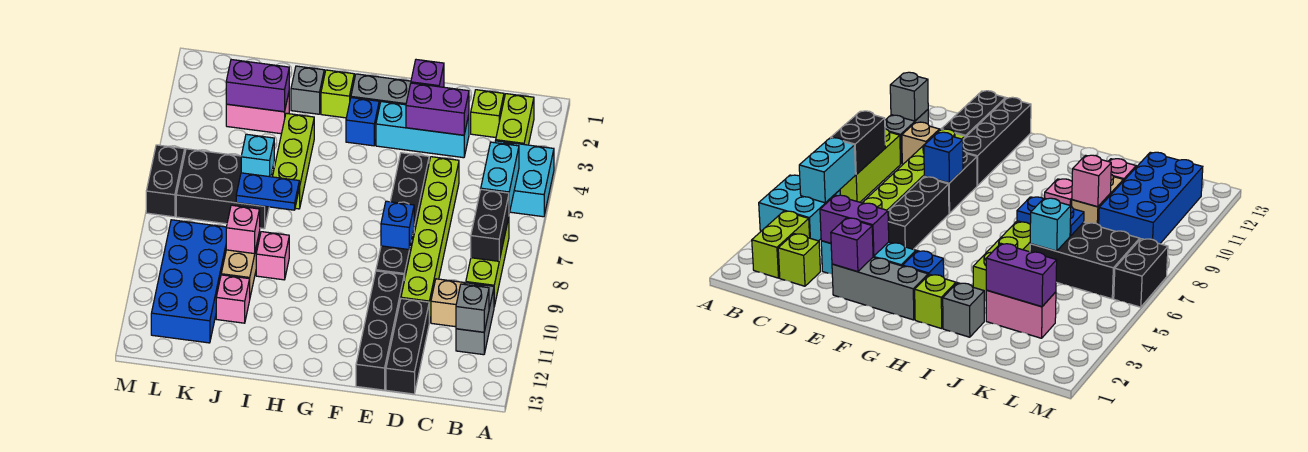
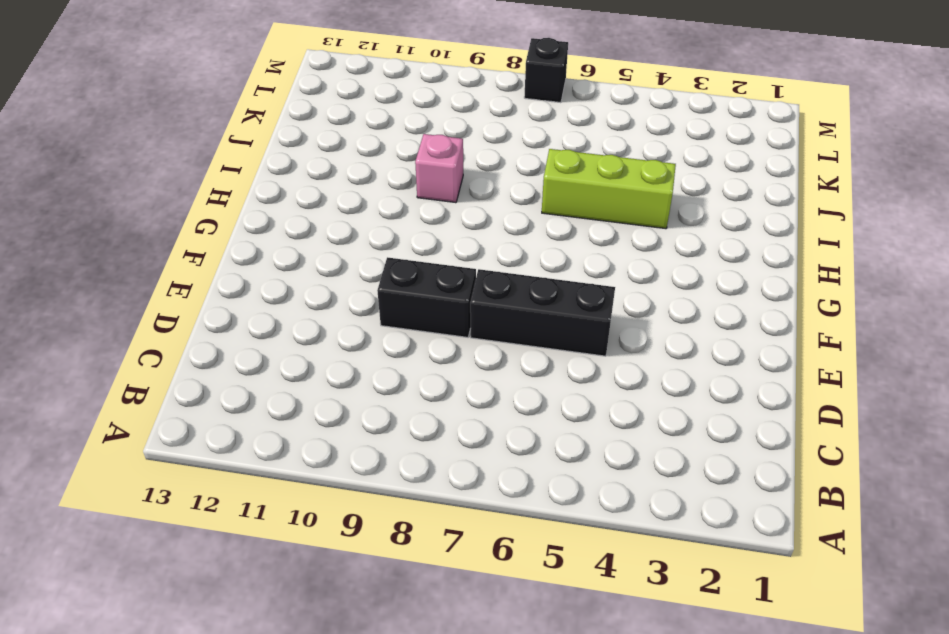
black brick M7 level 1 -> black brick M6:M7 level 1
none -> cyan brick A4:B5 level 1
none -> lime brick B2:B3 level 1
none -> lime brick B7:B9 level 1
none -> grey brick B10:B11 level 1

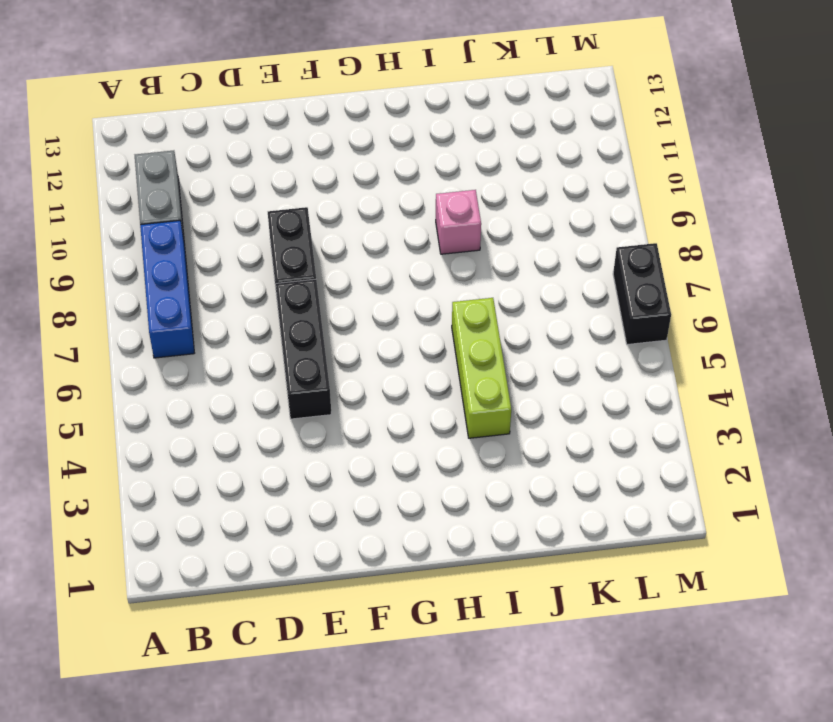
blue brick B7:B9 level 1 -> lime brick B7:B9 level 1
none -> cyan brick A4:B5 level 1
none -> lime brick B2:B3 level 1
none -> lime brick C2 level 1
none -> tan brick C10 level 1

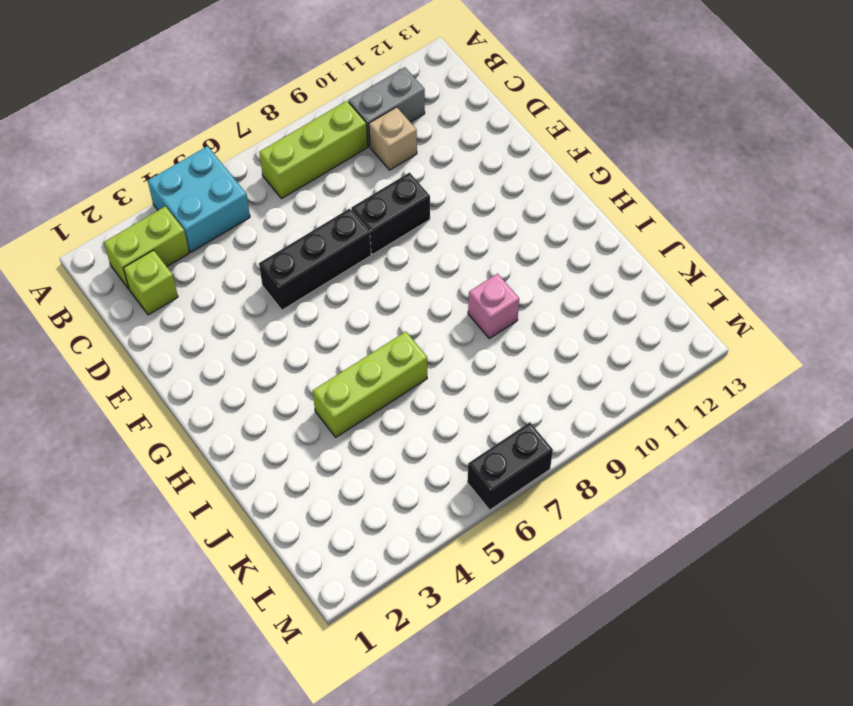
none -> cyan brick D3:F3 level 1
none -> lime brick D5:D10 level 1
none -> black brick D11:D13 level 1
none -> grey brick E2:G2 level 1

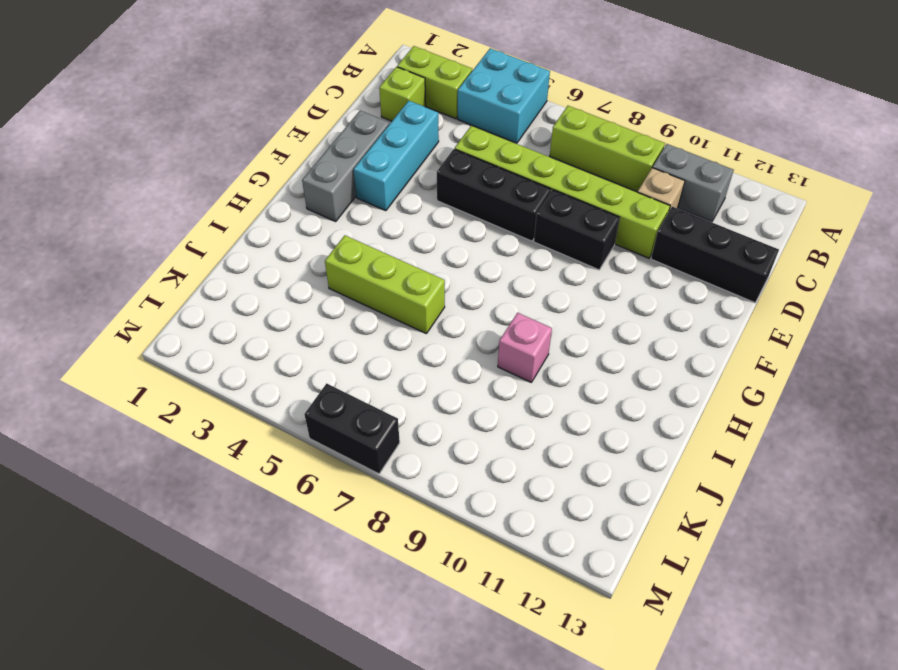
none -> black brick E10:E13 level 1
none -> blue brick G3 level 1
none -> lime brick H2 level 1
none -> grey brick I2 level 1

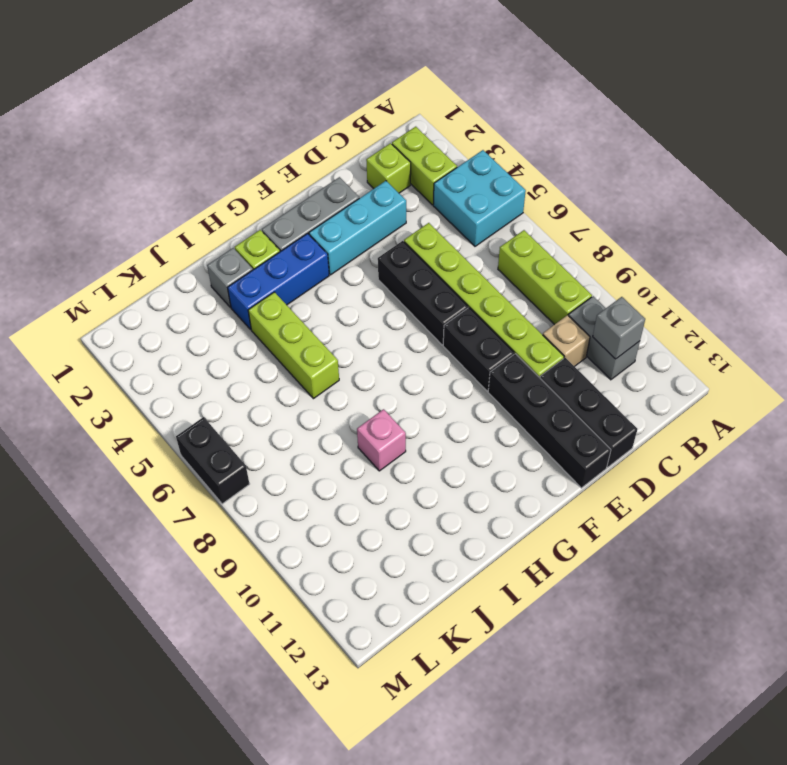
blue brick G3:I3 level 1 -> blue brick G3 level 1
none -> pink brick J3:K3 level 1
none -> black brick J6:L7 level 1
none -> tan brick J9:J10 level 1
none -> pink brick J11 level 1

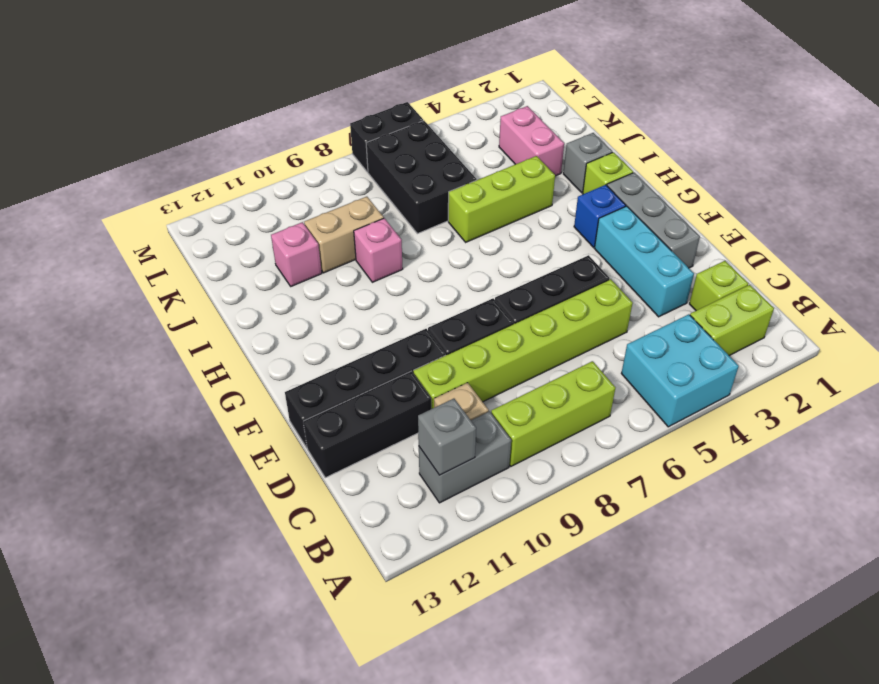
none -> blue brick K9:L12 level 1
none -> cyan brick B5:B6 level 2
none -> black brick B7:B8 level 2
none -> purple brick D3:E3 level 2

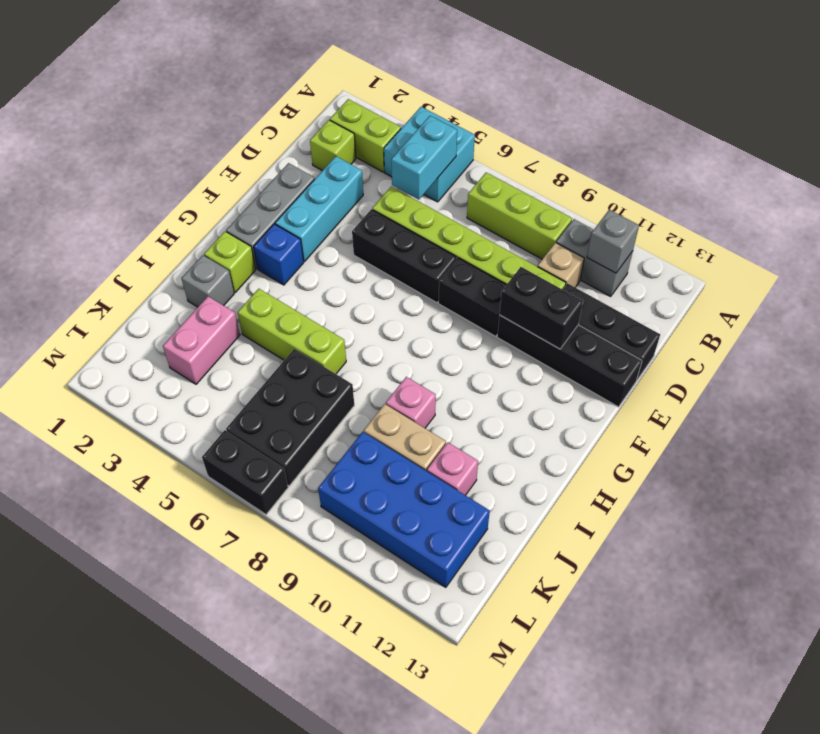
cyan brick B5:C5 level 2 -> cyan brick B5:B6 level 2
black brick E10:E11 level 2 -> black brick B7:B8 level 2
none -> purple brick D3:E3 level 2
none -> purple brick E2 level 2
none -> blue brick E8 level 2
none -> blue plate I7:J7 level 2

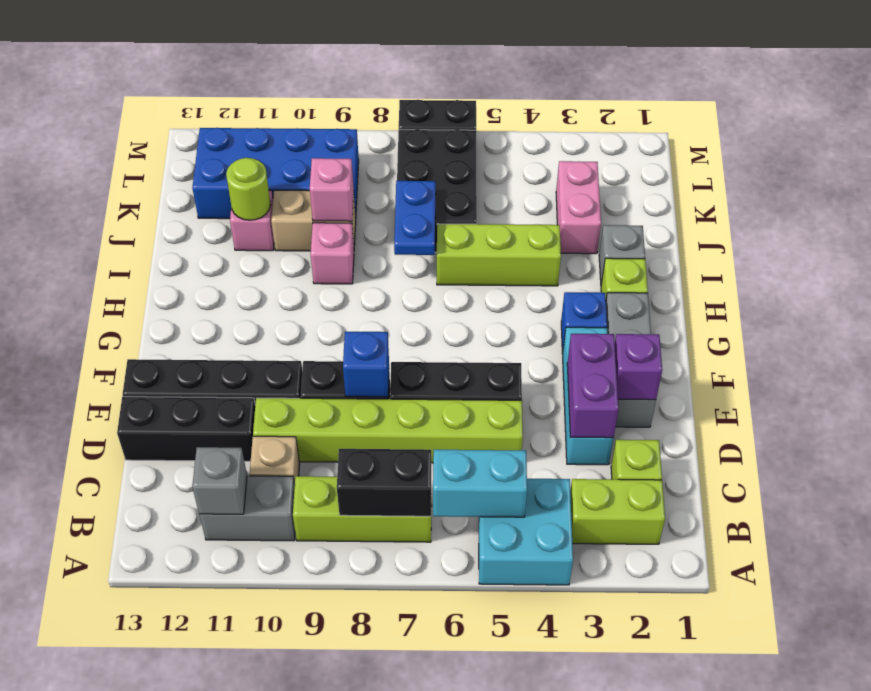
lime round brick J11 level 2 -> none
none -> purple brick J3:K3 level 2
none -> cyan brick J6 level 2

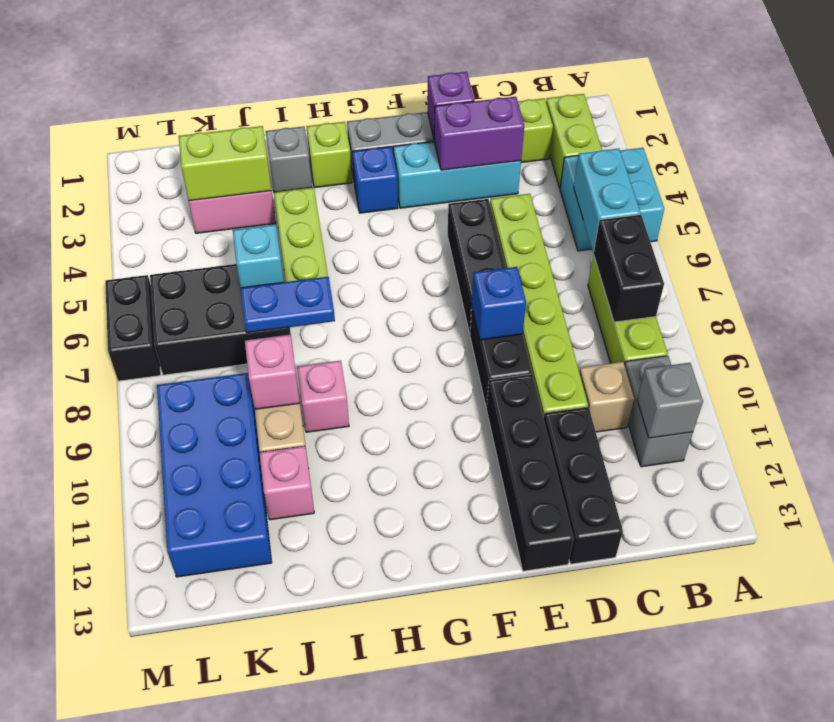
lime brick J3:K3 level 2 -> purple brick J3:K3 level 2

